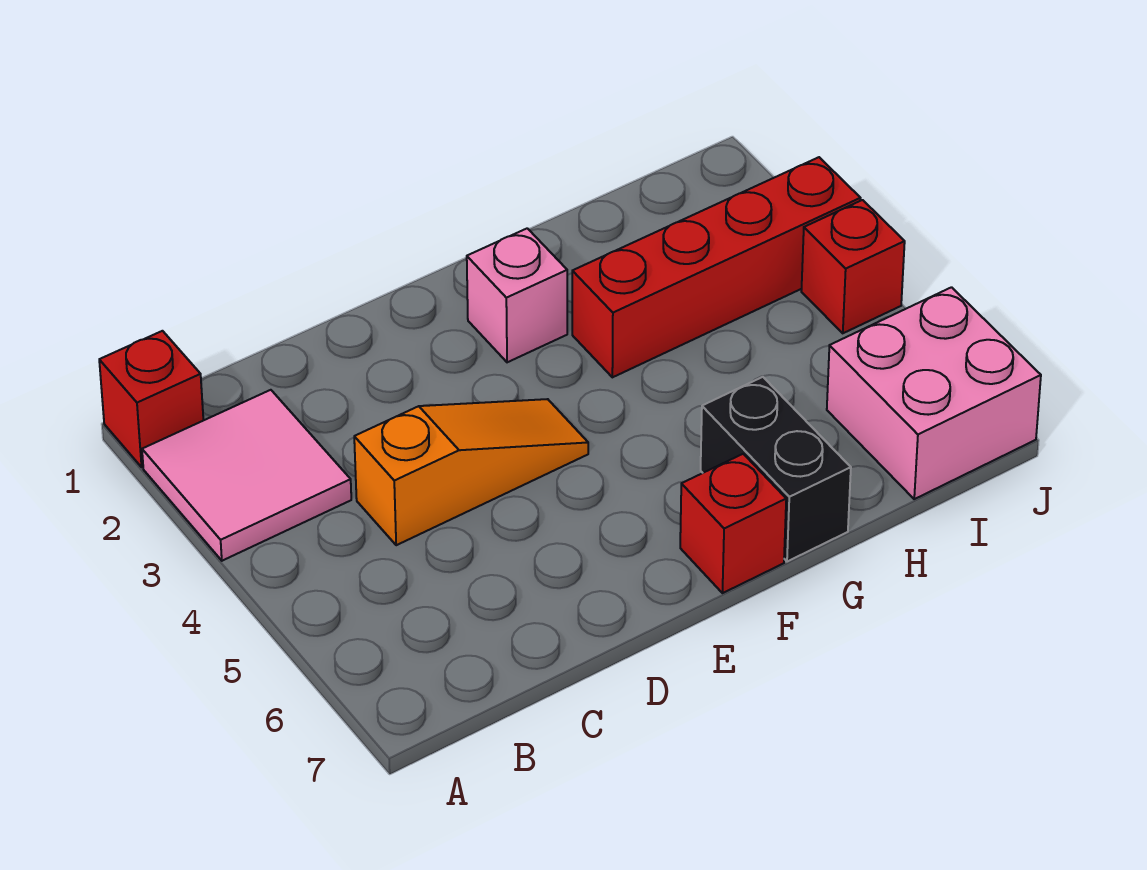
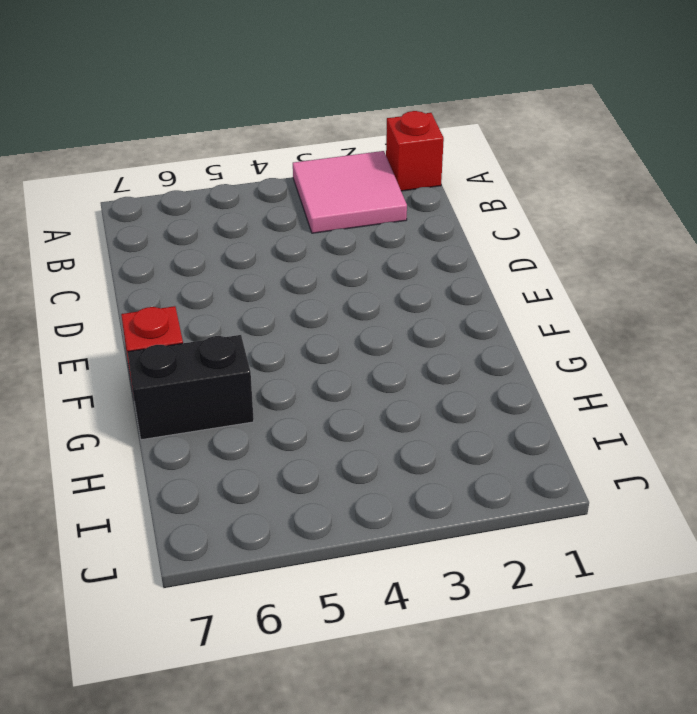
none -> orange slope C4:E4 level 1 top C
none -> pink brick F2 level 1

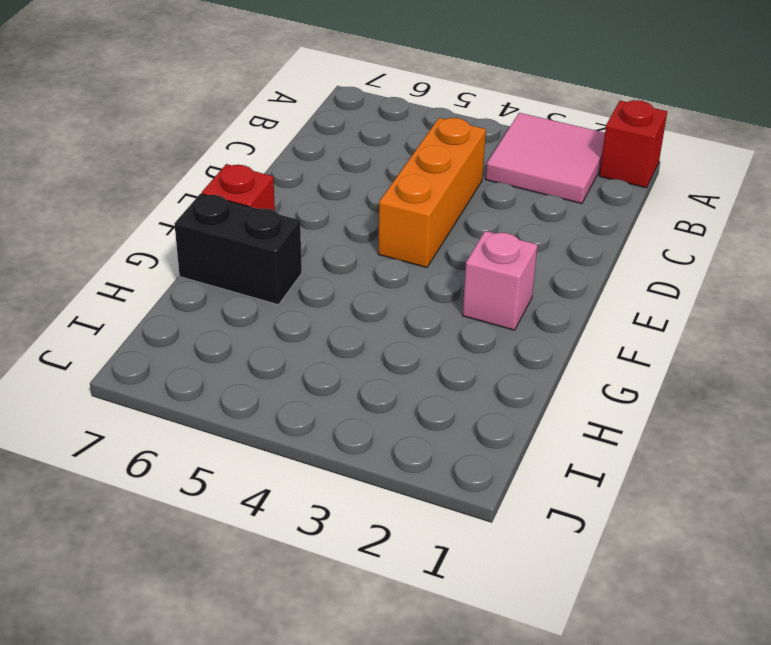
orange brick C4:E4 level 1 -> orange slope C4:E4 level 1 top C
none -> red brick G3:J3 level 1
none -> pink brick I6:J7 level 1

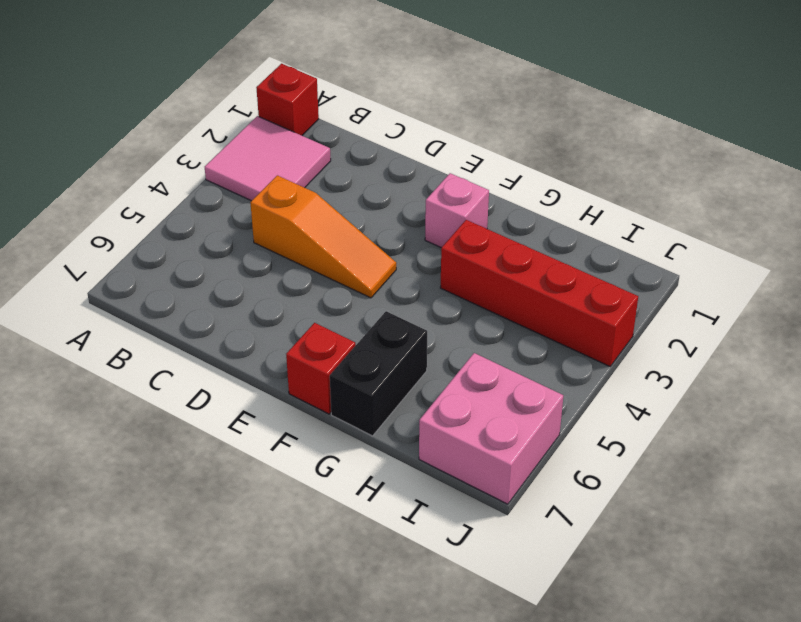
none -> red brick J4 level 1

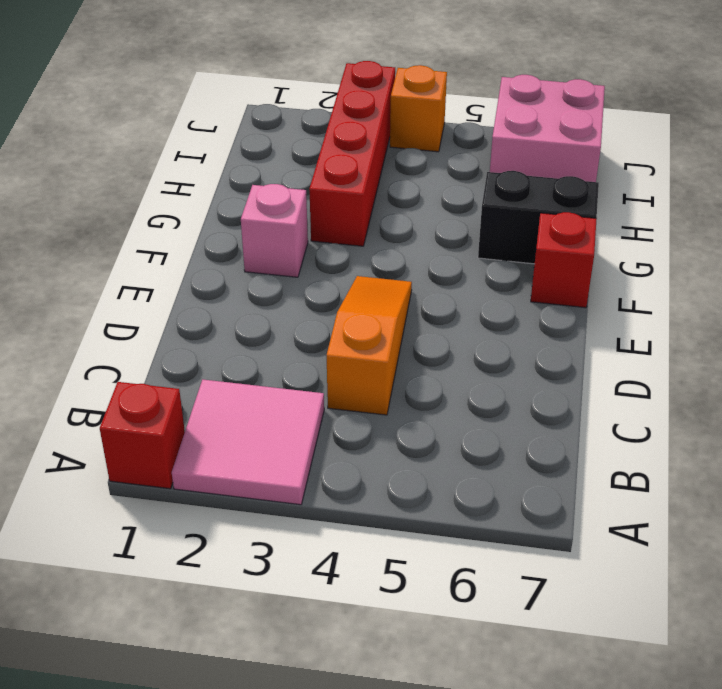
orange brick J4 level 1 -> red brick J4 level 1

